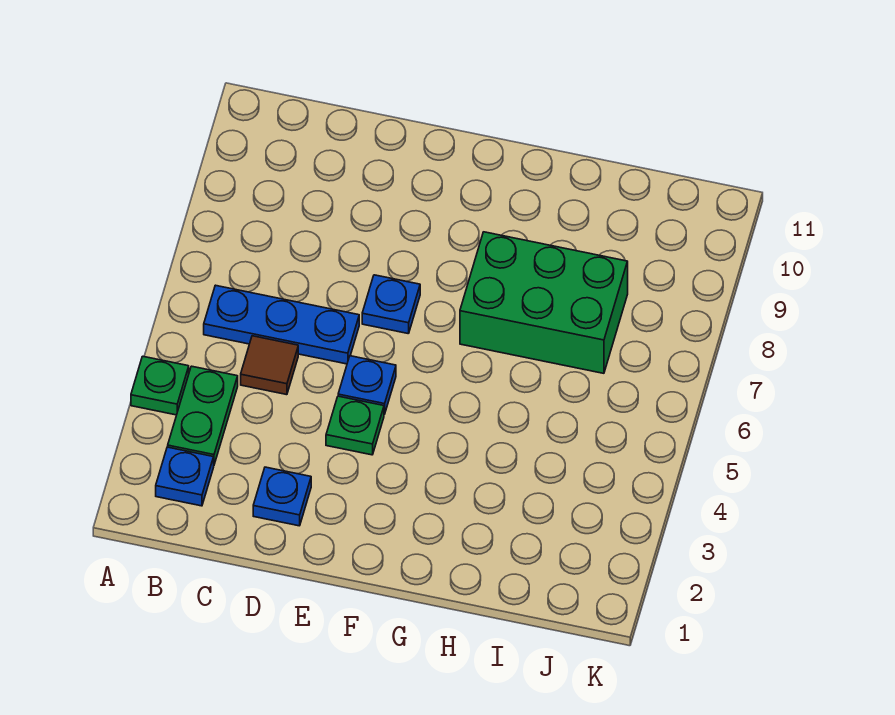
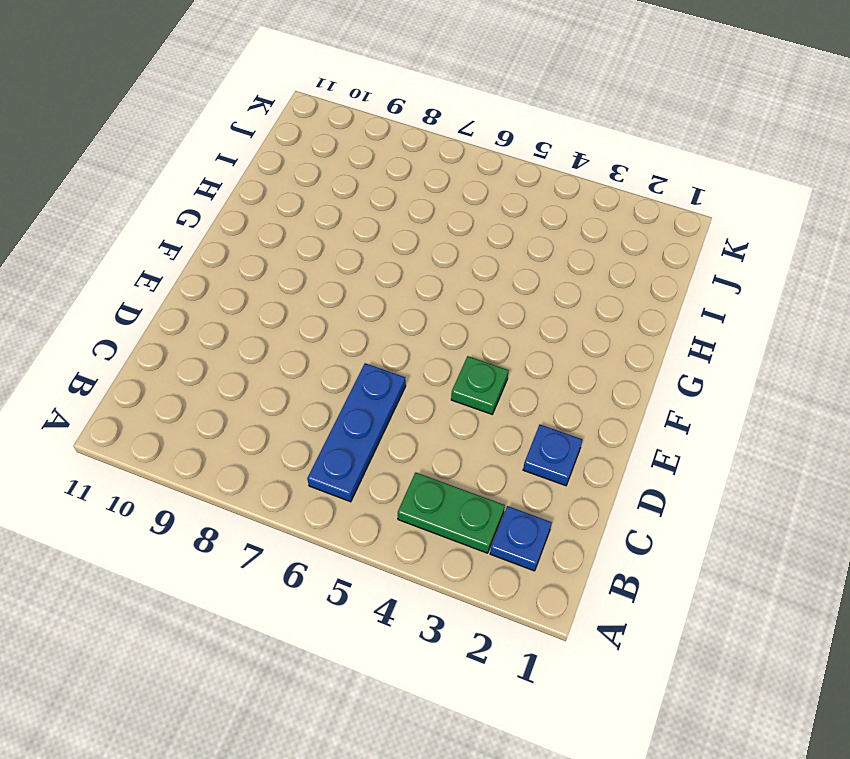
none -> green plate A4 level 1
none -> brown tile C5 level 1

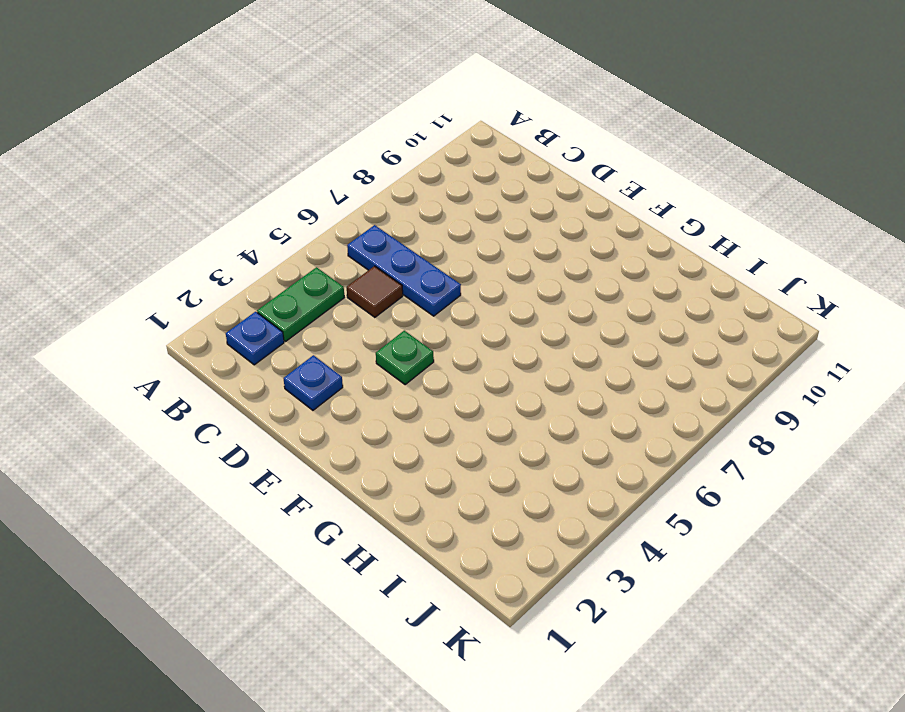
none -> green plate A4 level 1
none -> blue plate E5 level 1

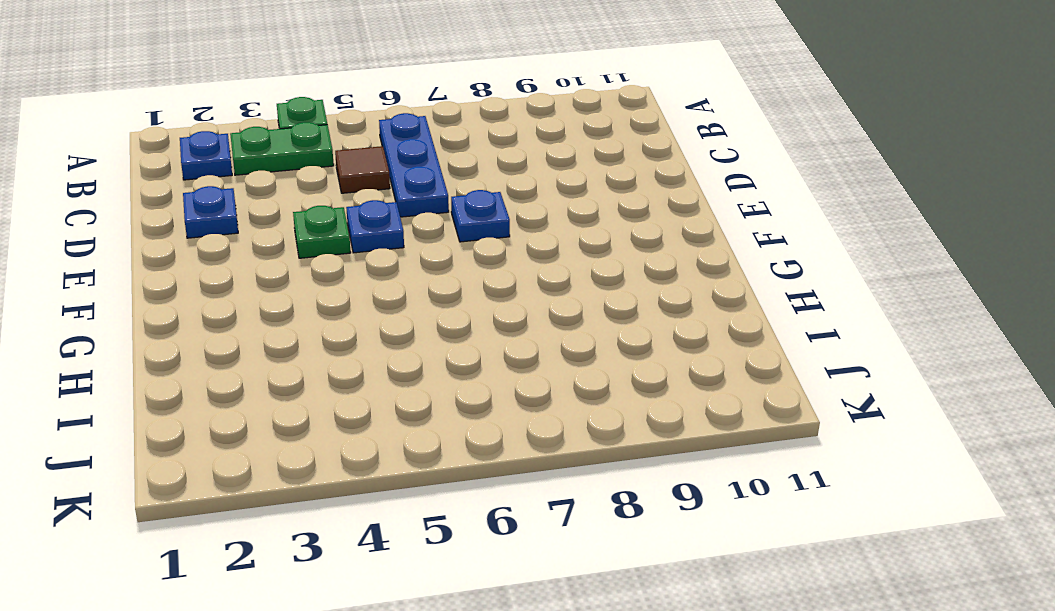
none -> green brick G7:I8 level 1

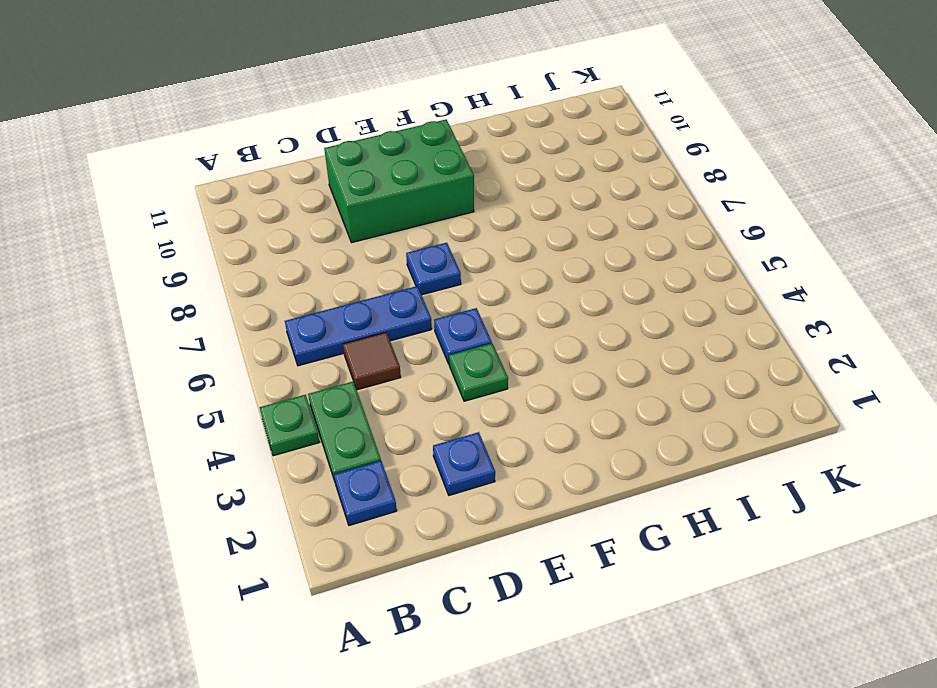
green brick D9:F10 level 1 -> green brick G7:I8 level 1

